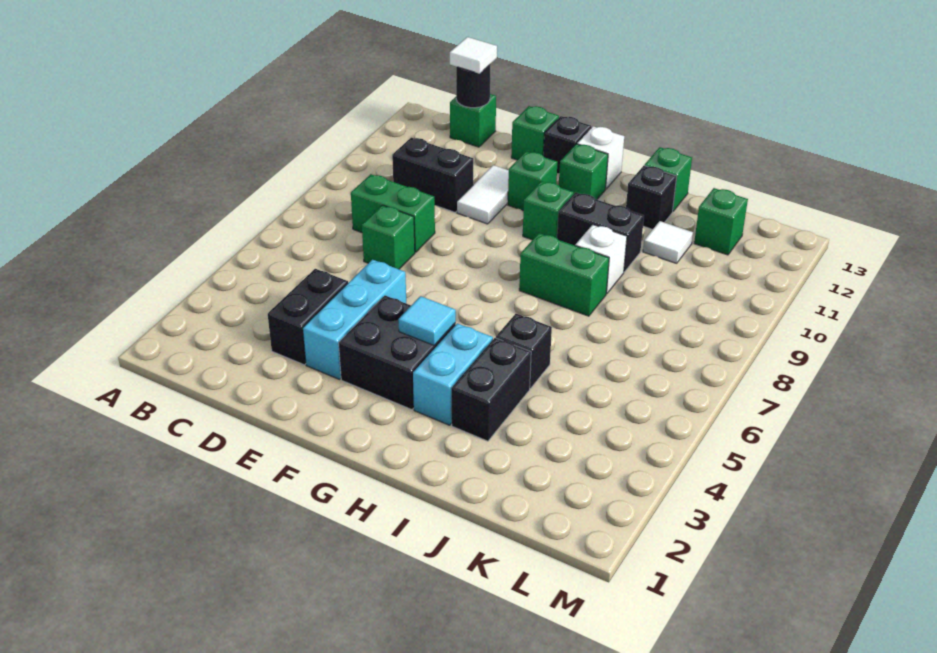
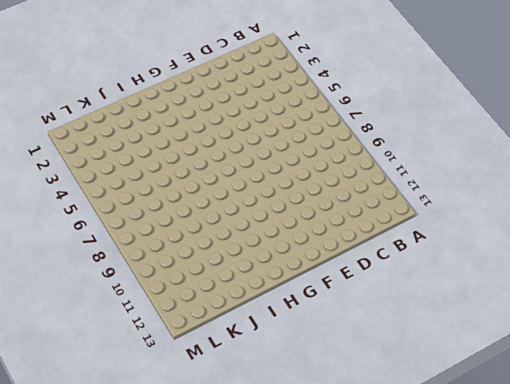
none -> green brick C8:D8 level 1
none -> black brick C10:D10 level 1
none -> green brick C13 level 1

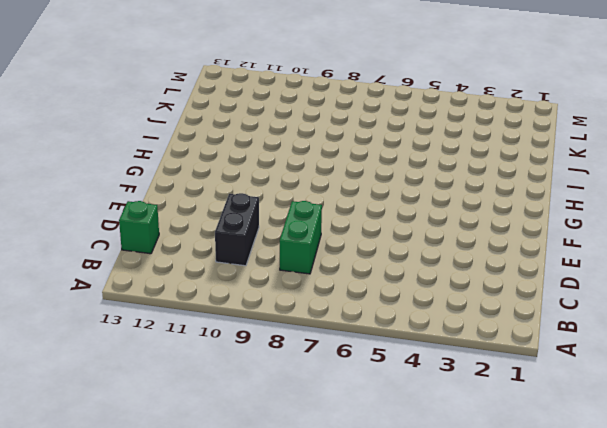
none -> black brick D3:D4 level 1
none -> green brick D7 level 1
none -> cyan brick E3:E5 level 1

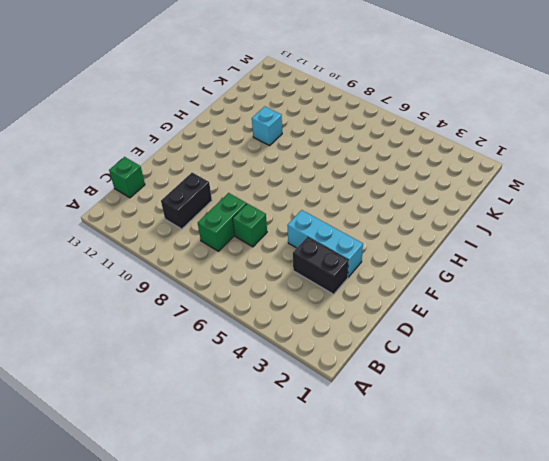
cyan brick I10 level 1 -> black brick H10:I10 level 1
none -> white tile E10:E11 level 1
none -> green brick E13 level 1
none -> black brick F3:G4 level 1

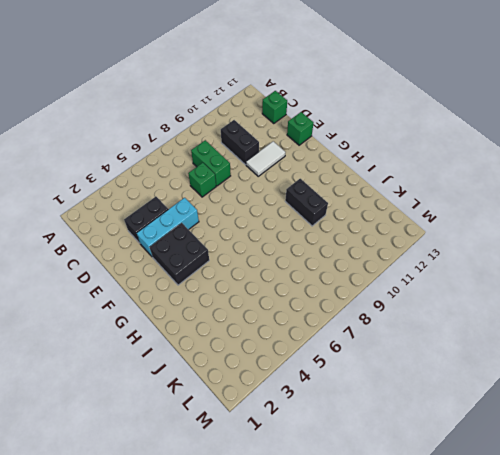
none -> green brick F11 level 1
none -> black brick F13 level 1
none -> green brick G10 level 1

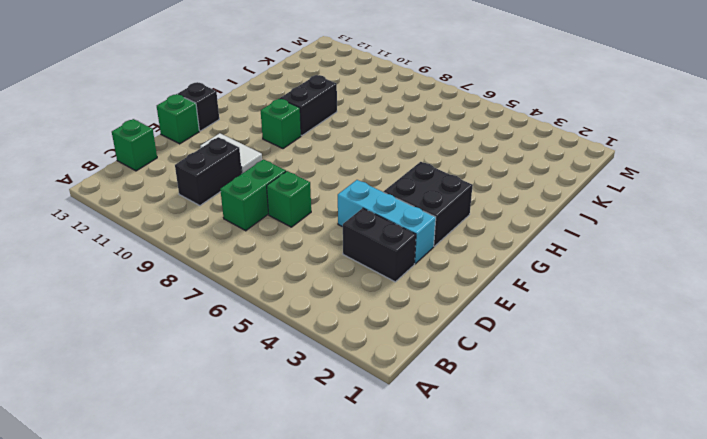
none -> green brick F11 level 1
none -> green brick G12 level 1
none -> white brick G13 level 1

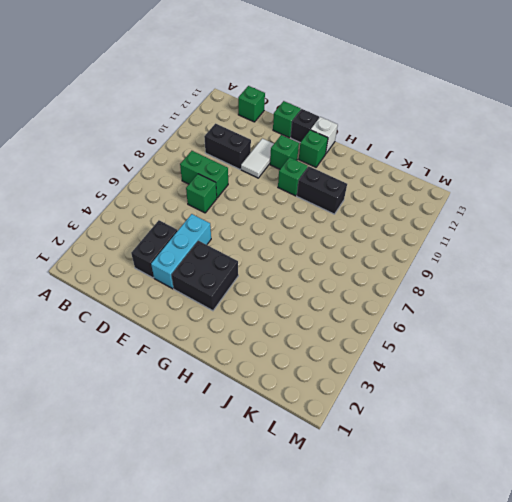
none -> cyan brick H3:H4 level 1
none -> green brick H8:I8 level 1
none -> black brick I3:I4 level 1

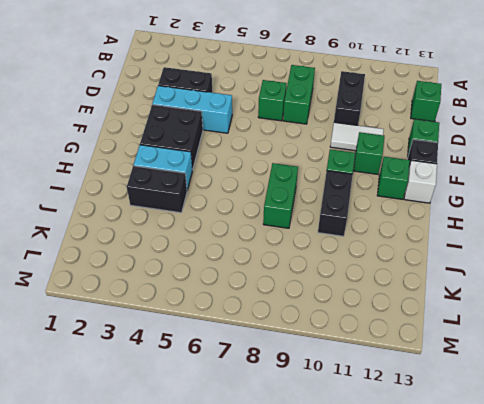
none -> black brick I5 level 1
none -> white brick I9 level 1
none -> black brick I12 level 1

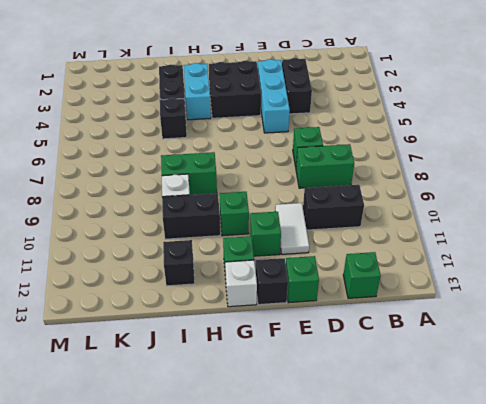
none -> green brick I13 level 1
none -> white tile J11 level 1
none -> green brick K12 level 1

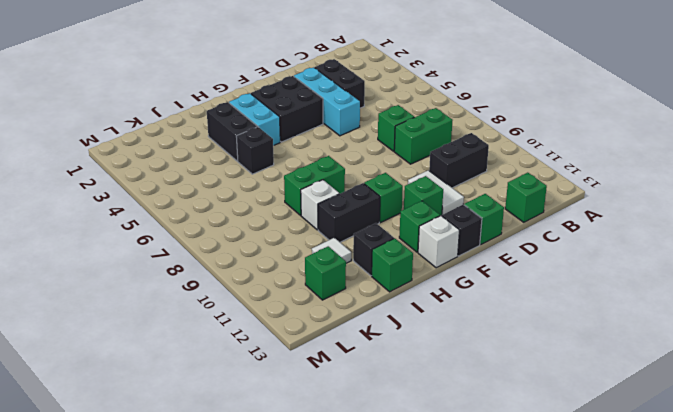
none -> black round brick C13 level 2
none -> cyan tile G4 level 2
none -> white tile C13 level 3

